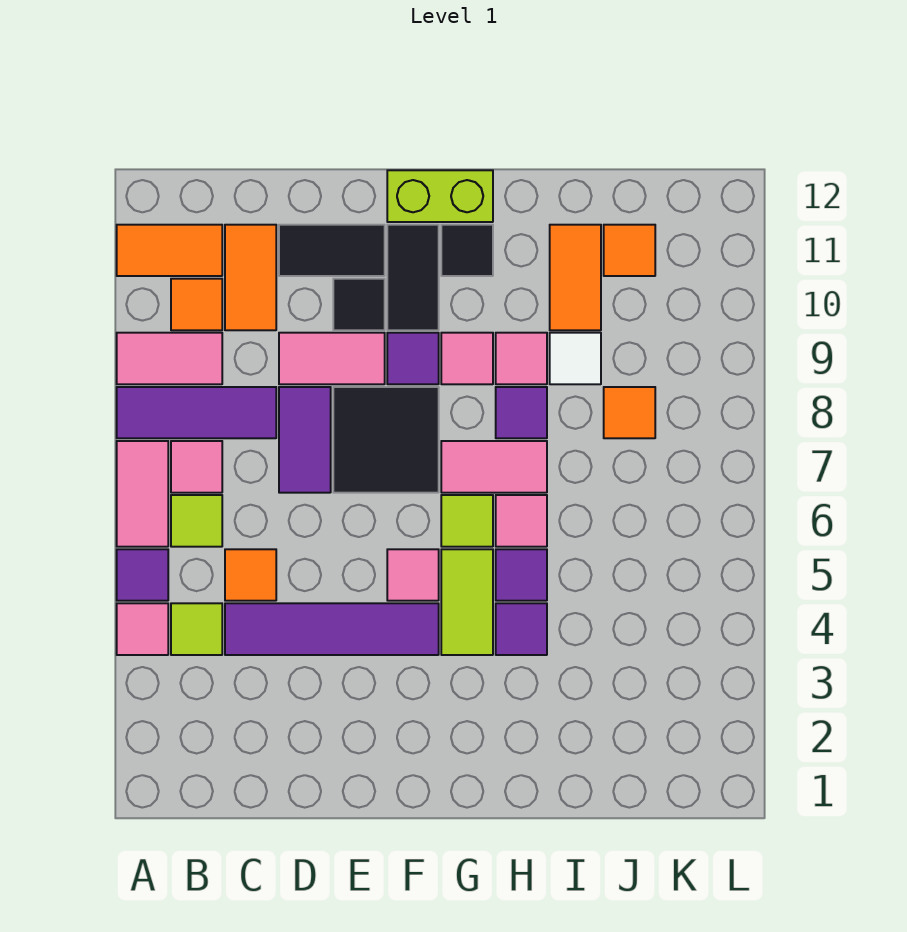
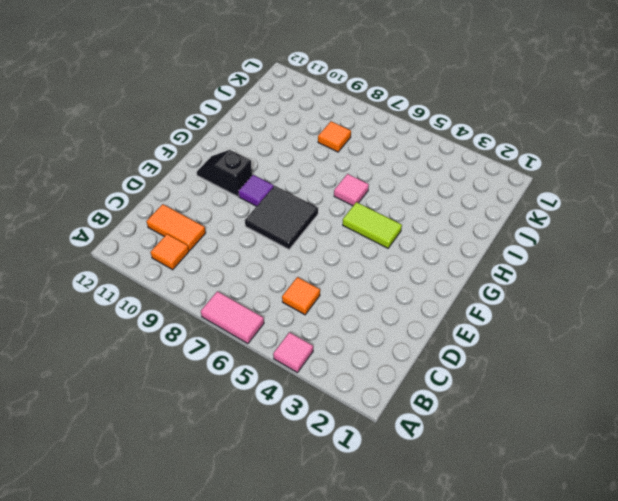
black slope F10:F11 level 1 top 10 -> black tile F10:F11 level 1
none -> purple tile A5 level 1
none -> purple tile A8:C8 level 1
none -> pink tile A9:B9 level 1
none -> orange tile A11:B11 level 1

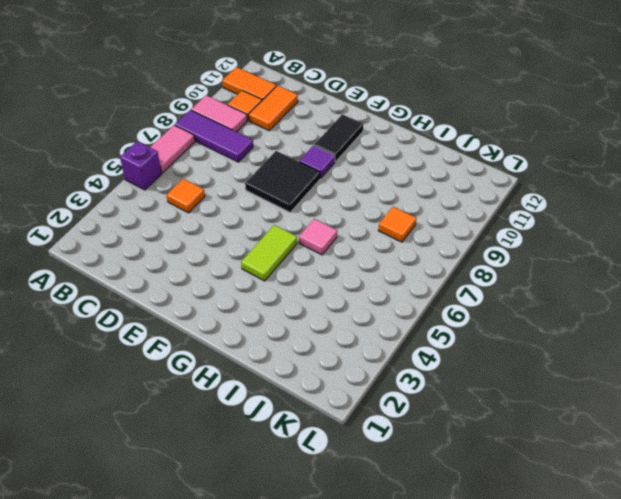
purple brick A5 level 1 -> purple tile A5 level 1
none -> pink tile A4 level 1
none -> lime tile B4 level 1
none -> lime tile B6 level 1
none -> pink tile B7 level 1

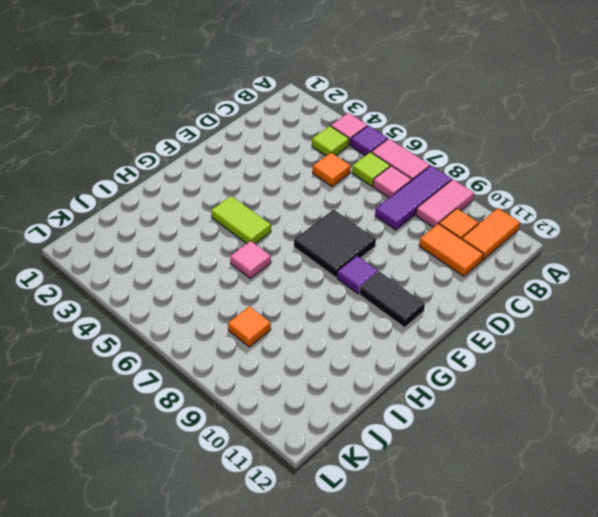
none -> purple tile C4:F4 level 1
none -> purple tile D7:D8 level 1
none -> pink tile D9:E9 level 1
none -> black tile D11:E11 level 1

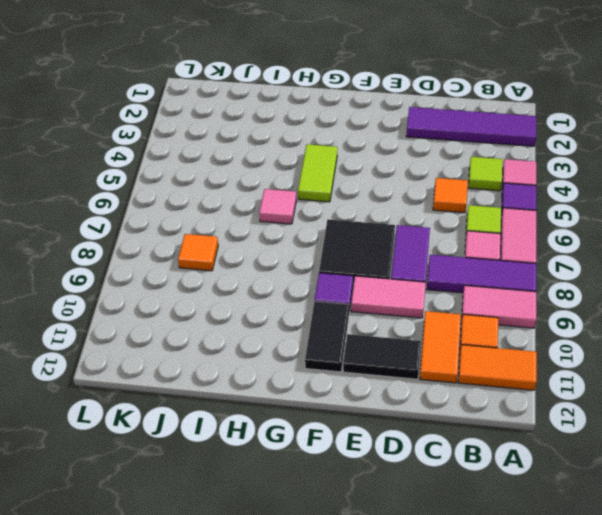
purple tile A2:D2 level 1 -> purple tile C4:F4 level 1
none -> black tile E10 level 1
none -> pink tile F5 level 1
none -> lime brick F12:G12 level 1
none -> lime tile G6 level 1

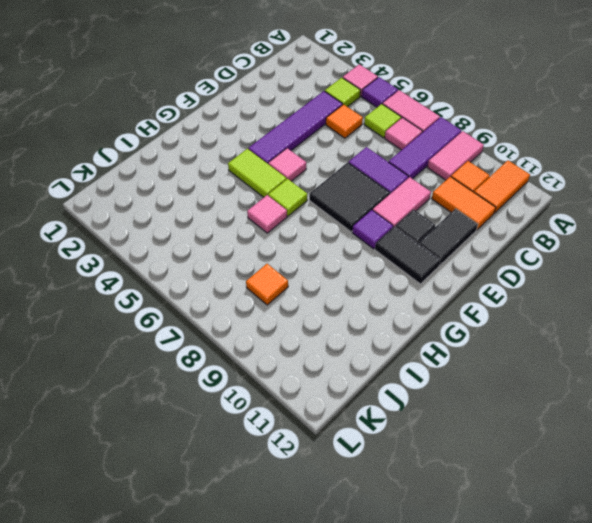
none -> lime brick F12:G12 level 1
none -> pink tile G7:H7 level 1
none -> pink tile G9 level 1
none -> black tile G11 level 1

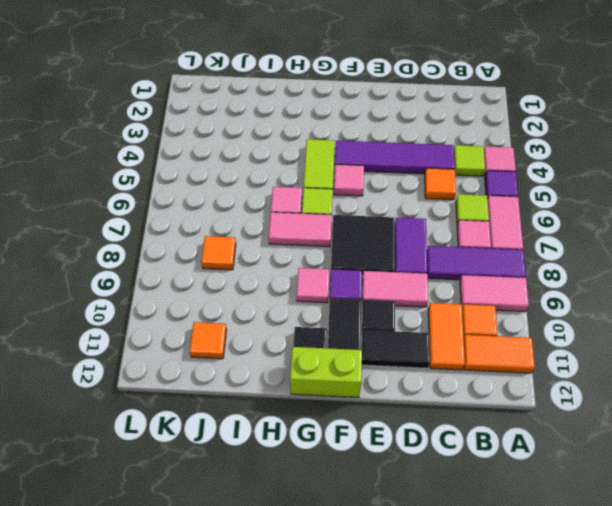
none -> purple tile H4 level 1
none -> purple tile H5 level 1
none -> purple tile H8 level 1
none -> pink tile H9 level 1

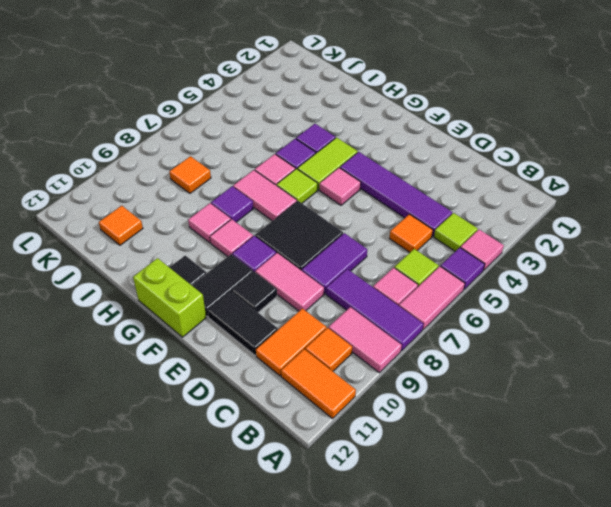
none -> white tile I9 level 1
none -> orange tile I10:I11 level 1

